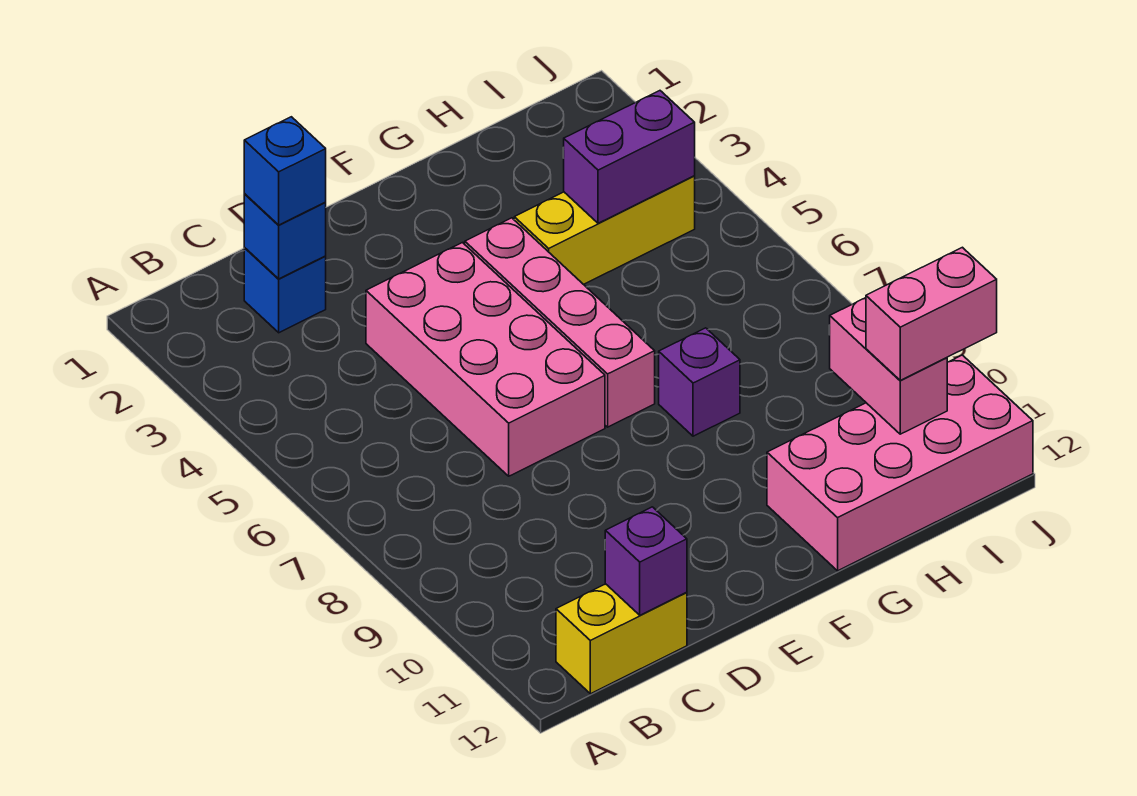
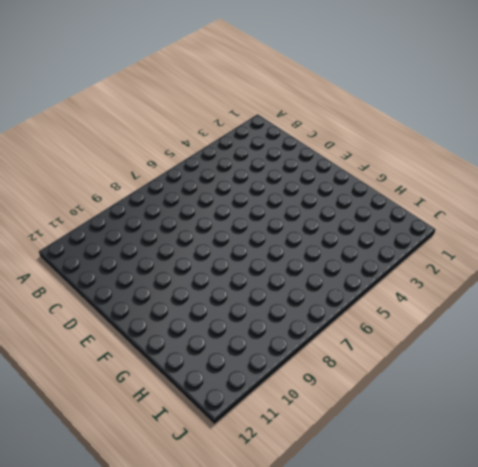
none -> yellow brick B12:C12 level 1
none -> blue brick C2 level 1
none -> pink brick D4:E7 level 1

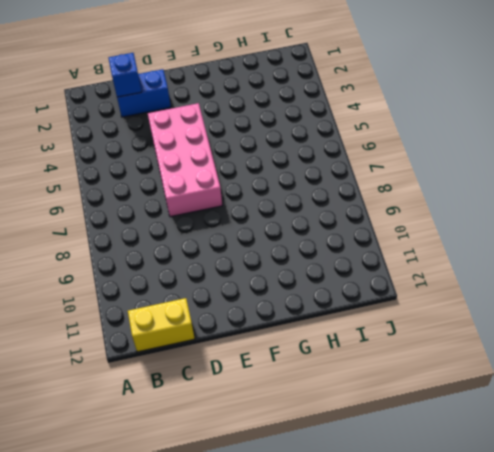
blue brick C2:D2 level 1 -> blue brick C2 level 1
none -> pink brick F4:F7 level 1
none -> yellow brick G4:I4 level 1
none -> purple brick G8 level 1

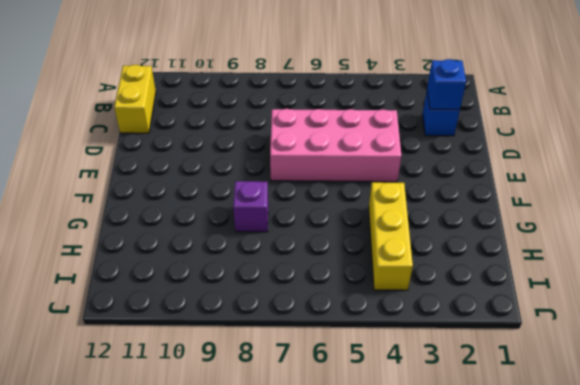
none -> pink brick F4:F7 level 1
none -> pink brick G11:J12 level 1
none -> purple brick C12 level 2

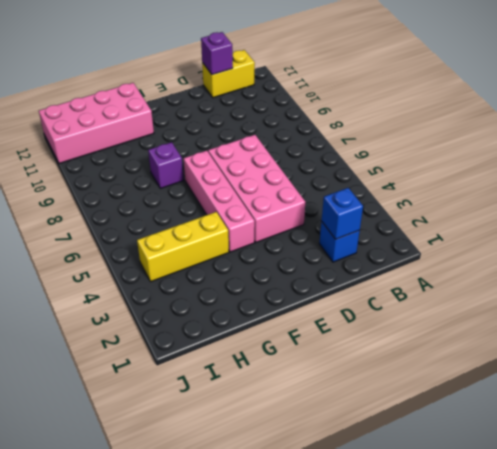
none -> purple brick H4:I4 level 2
none -> pink brick I10:I11 level 2
none -> blue brick C2 level 3

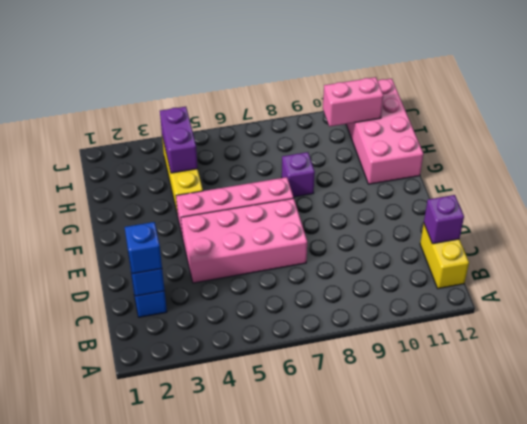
none -> pink brick I11:J11 level 3

